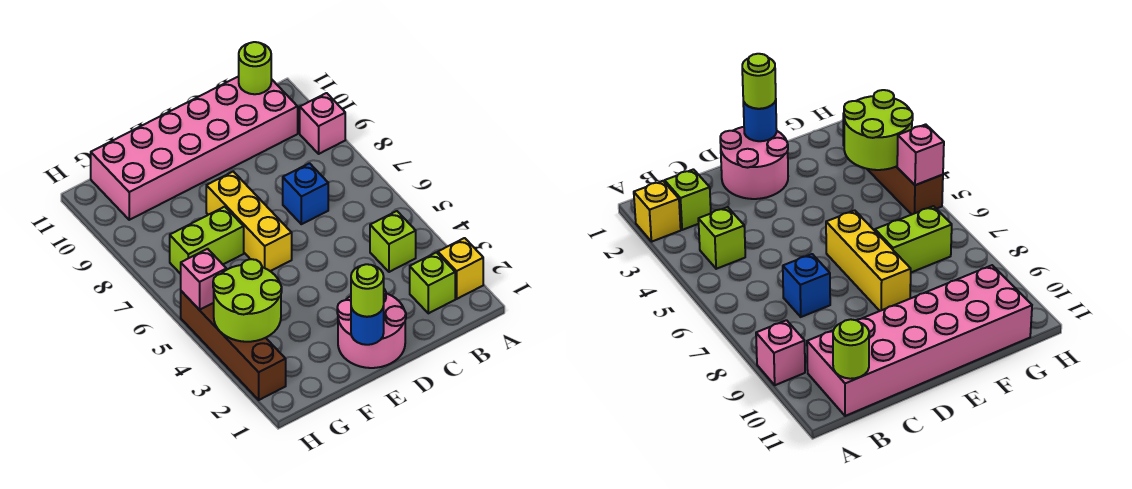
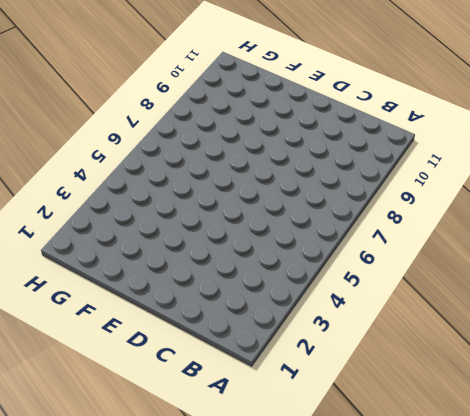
none -> yellow brick A2 level 1
none -> pink brick A9 level 1
none -> lime brick B2 level 1

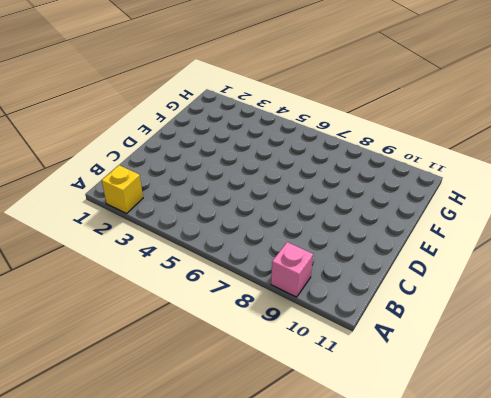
none -> lime brick B2 level 1
none -> lime brick B4 level 1
none -> pink brick B10:G11 level 1

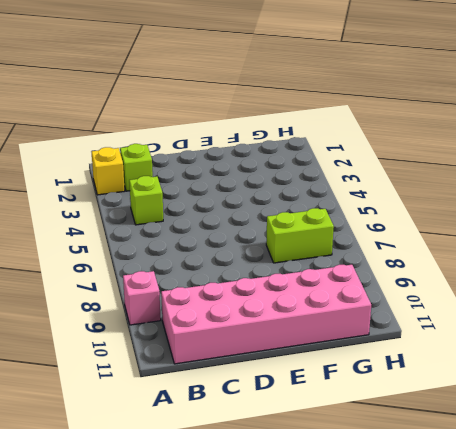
none -> blue brick C7 level 1
none -> pink round brick D1:E2 level 1
none -> yellow brick E6:E8 level 1

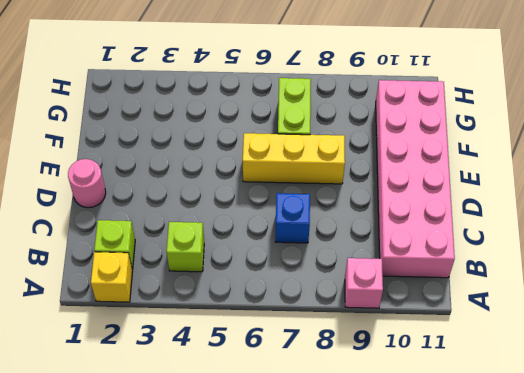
pink round brick D1 level 1 -> pink round brick D1:E2 level 1
none -> brown brick H2:H5 level 1
none -> lime round brick B11 level 2
none -> blue round brick E1 level 2

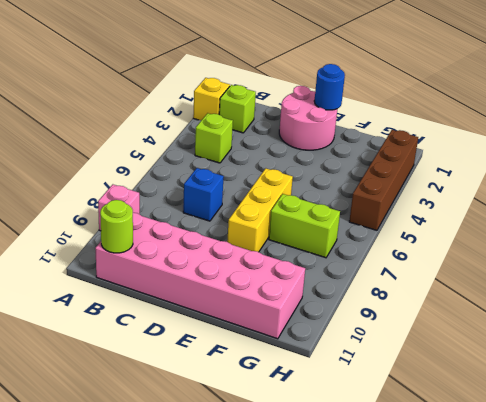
none -> lime round brick G3:H4 level 2
none -> pink brick H5 level 2
none -> lime round brick E1 level 3

